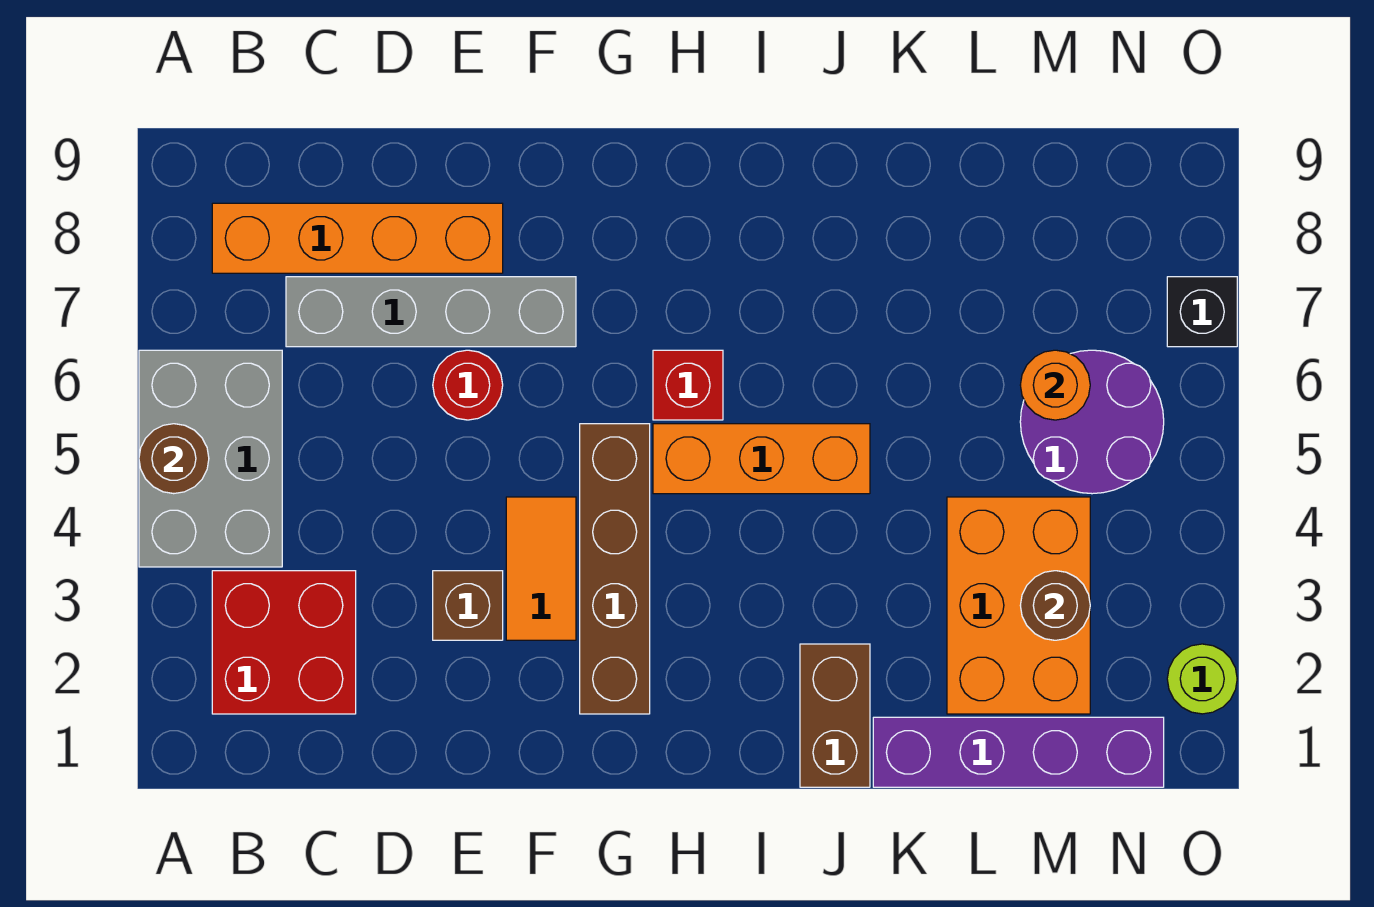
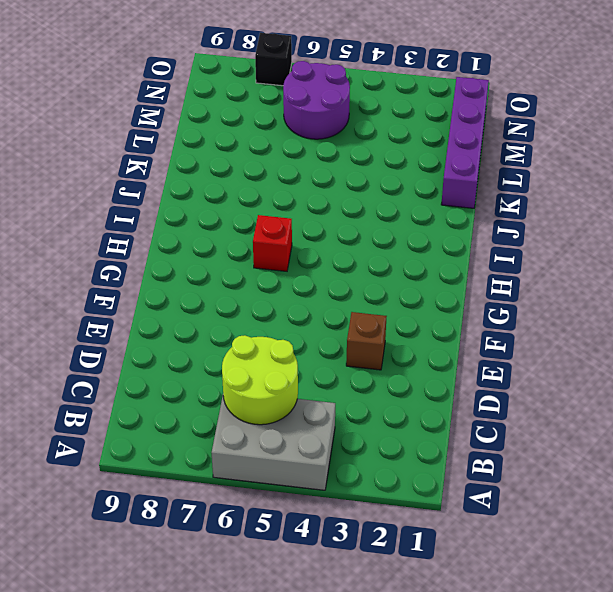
lime round brick B5:C6 level 2 -> none
none -> red brick B2:C3 level 1
none -> orange brick B8:E8 level 1
none -> grey brick C7:F7 level 1

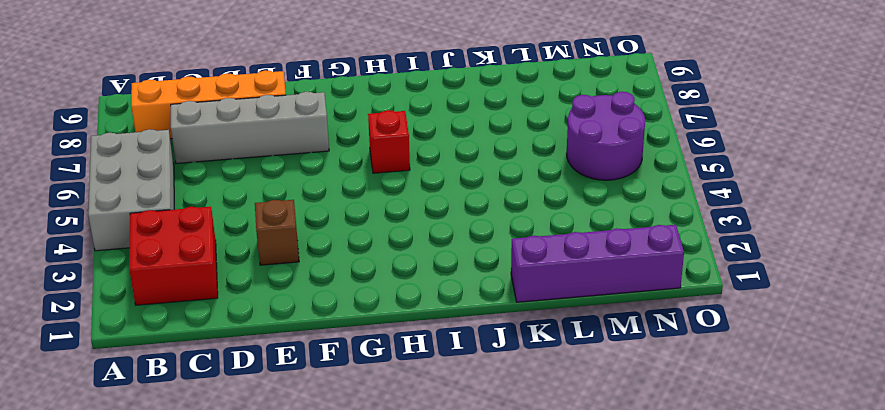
none -> red round brick E6 level 1
none -> orange tile F3:F4 level 1
none -> brown brick G2:G5 level 1

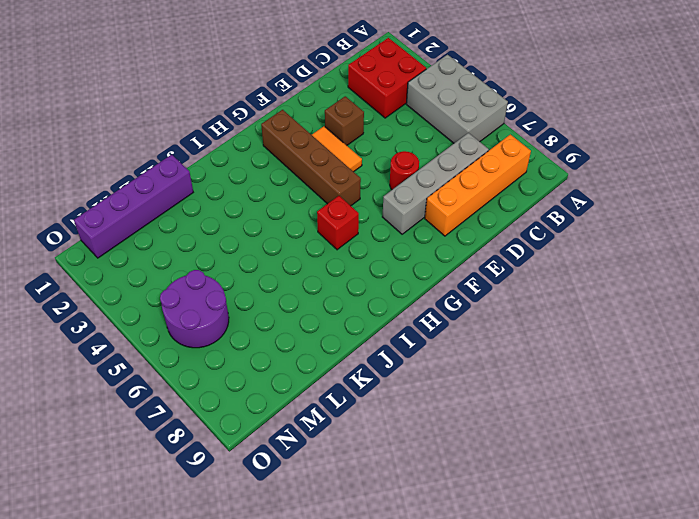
none -> orange brick H5:J5 level 1
none -> brown brick J1:J2 level 1
none -> orange brick L2:M4 level 1

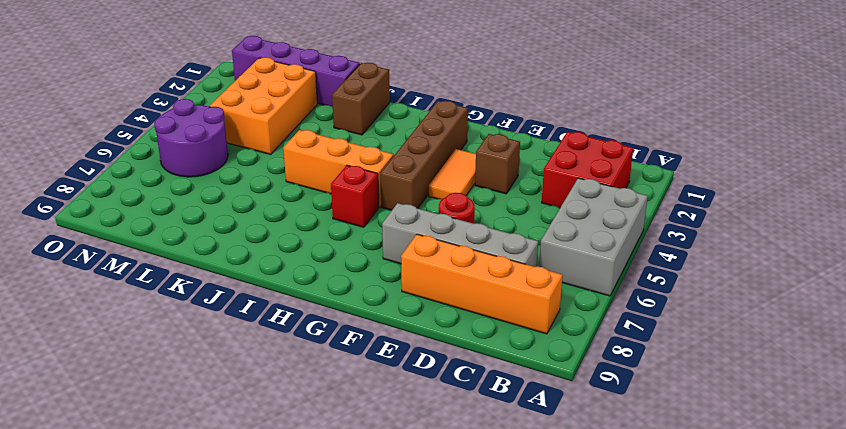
none -> lime round brick O2 level 1
none -> black brick O7 level 1
none -> brown round brick A5 level 2

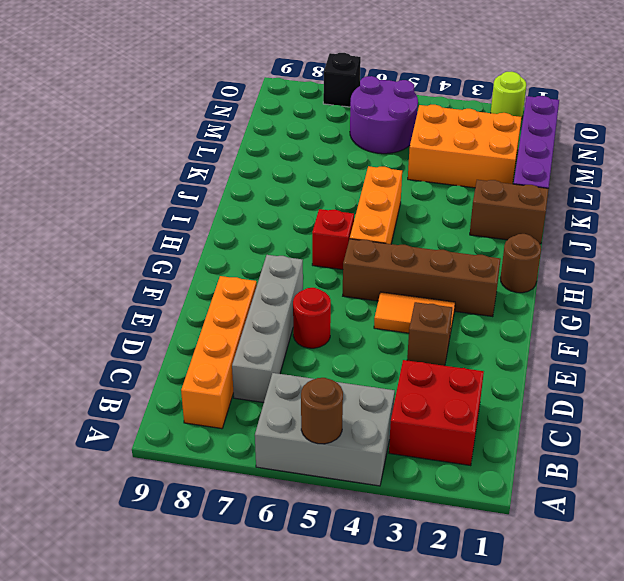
brown round brick H1 level 1 -> brown round brick M3 level 2
none -> orange round brick M6 level 2

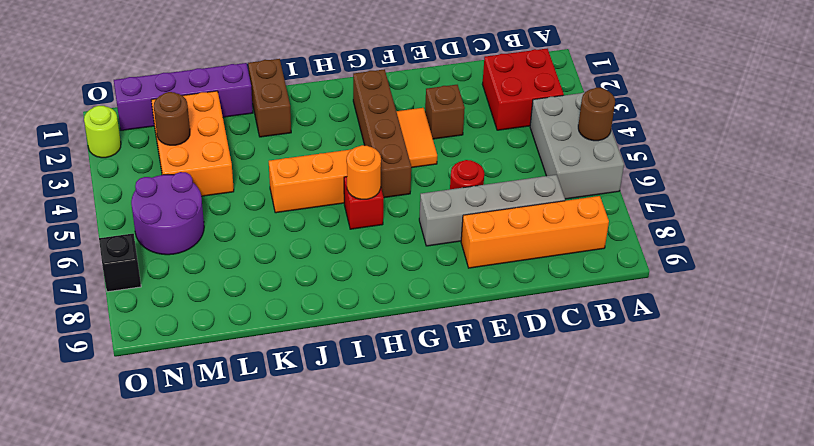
orange round brick H6 level 2 -> orange round brick M6 level 2

